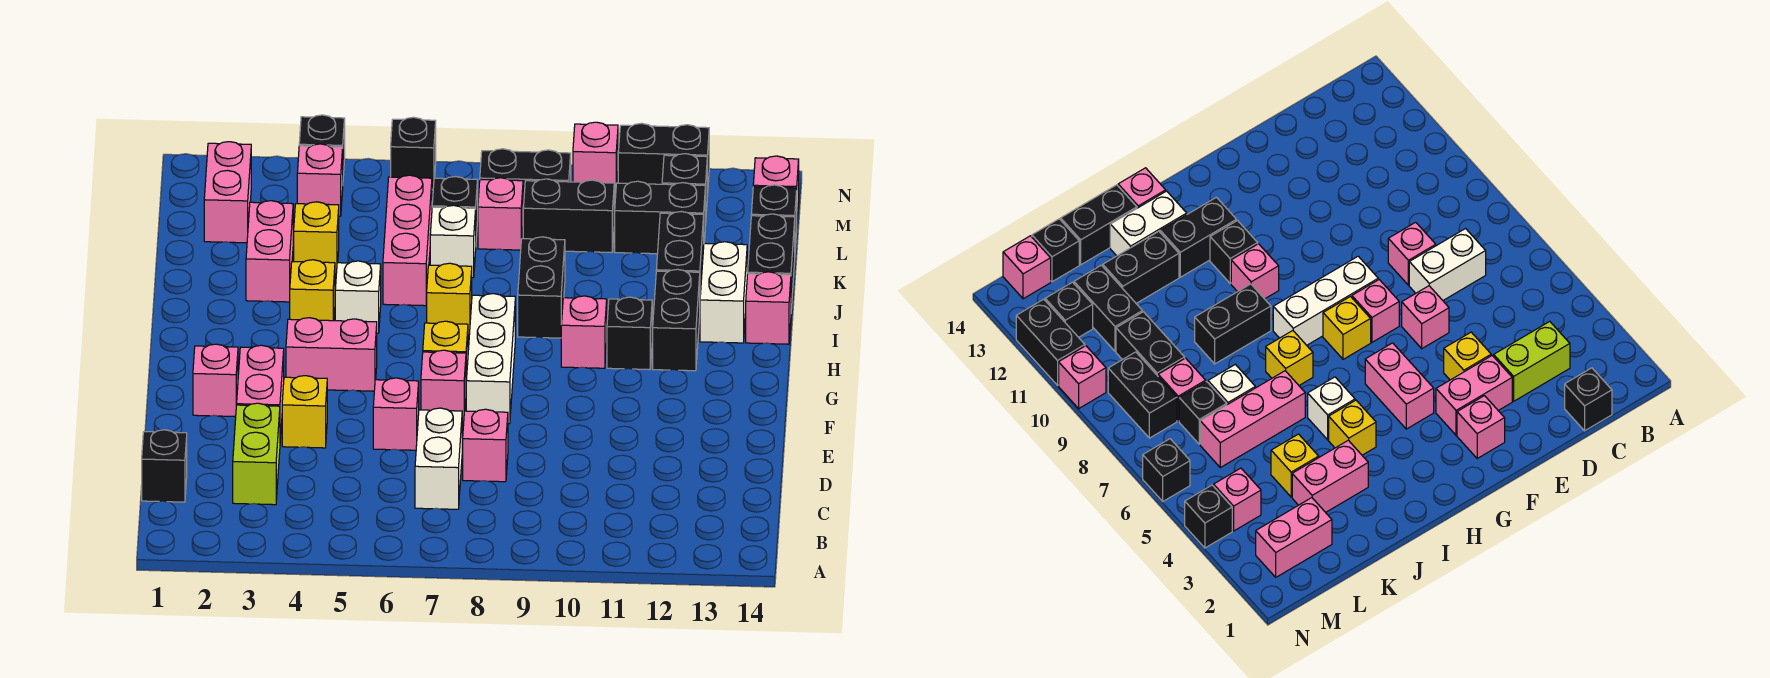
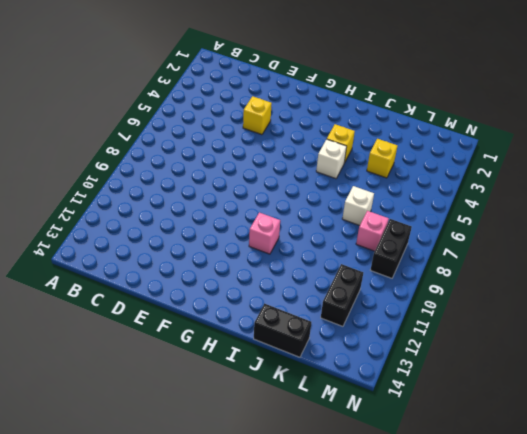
none -> black brick C1 level 1
none -> lime brick C3:D3 level 1
none -> white brick C7:D7 level 1
none -> pink brick D8 level 1

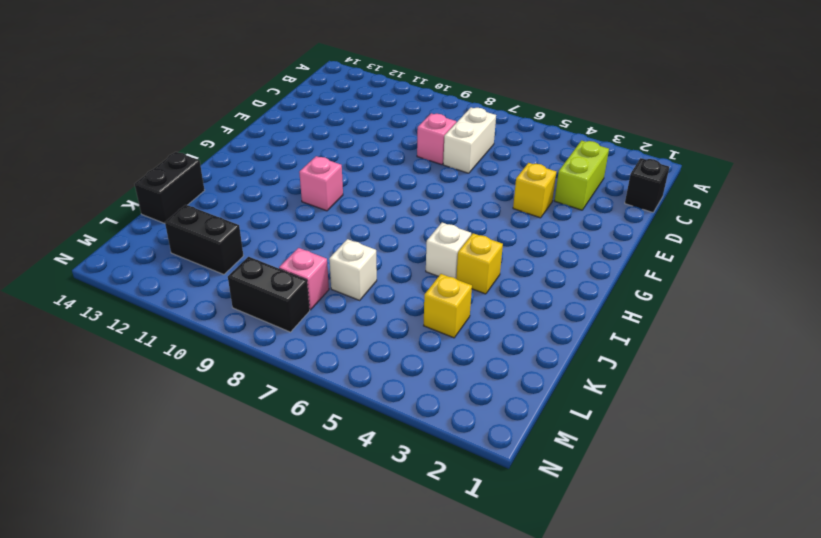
none -> pink brick E3:F3 level 1
none -> pink brick E6 level 1
none -> pink brick F2 level 1
none -> pink brick F7 level 1

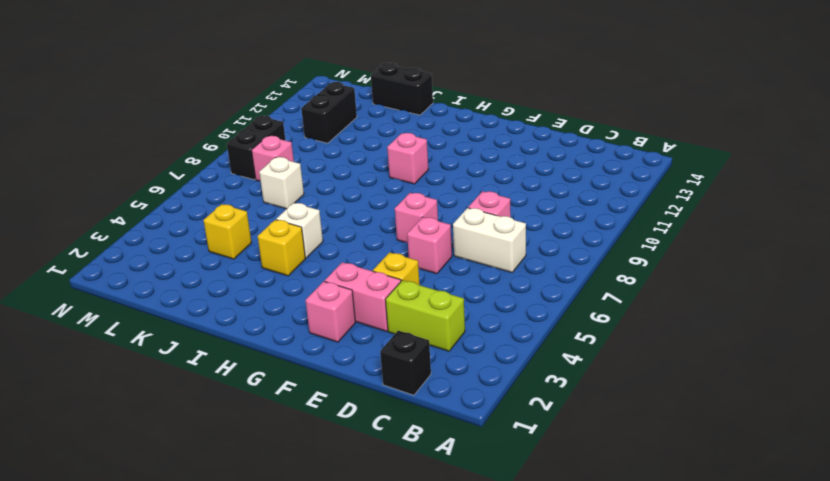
none -> white brick F8:H8 level 1
none -> pink brick G4:G5 level 1
none -> yellow brick G7 level 1
none -> black brick H11 level 1

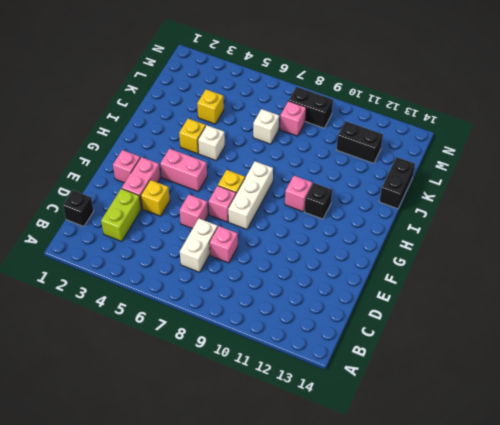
none -> black brick H12:I12 level 1
none -> yellow brick I7 level 1
none -> black brick I9:J9 level 1
none -> white brick I13:J13 level 1

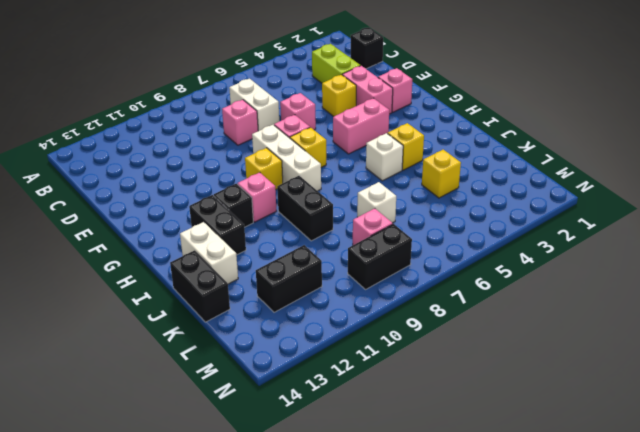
yellow brick G9 level 1 -> yellow brick I7 level 1
none -> pink brick I14 level 1
none -> pink brick J3:K3 level 1
none -> pink brick J6:L6 level 1
none -> black brick J12:K12 level 1

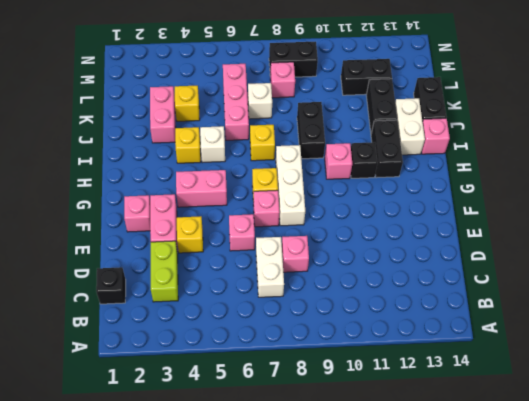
none -> pink brick L2:M2 level 1
none -> black brick L7 level 1
none -> black brick L9:L10 level 1
none -> black brick L14 level 1

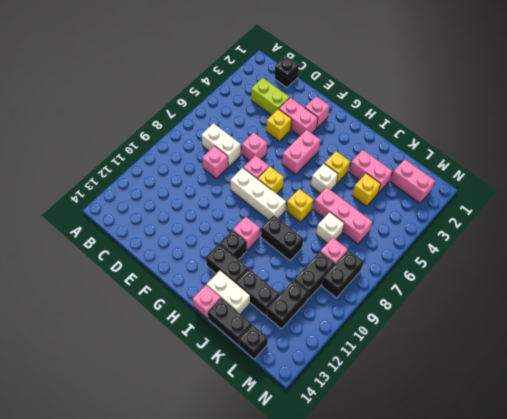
none -> black brick L7 level 1
none -> pink brick M4 level 1
none -> black brick M12 level 1
none -> pink brick M14 level 1

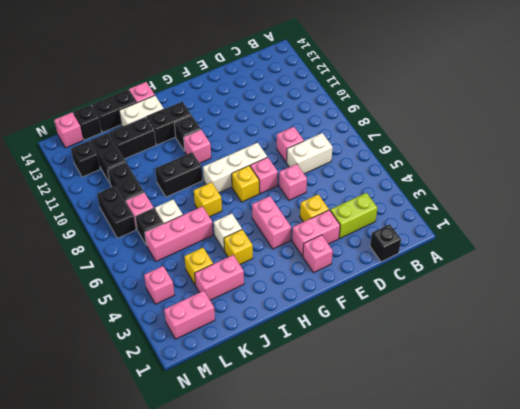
none -> black brick N4 level 1
none -> black brick N6 level 1
none -> pink brick N10 level 1
none -> black brick N11:N12 level 1

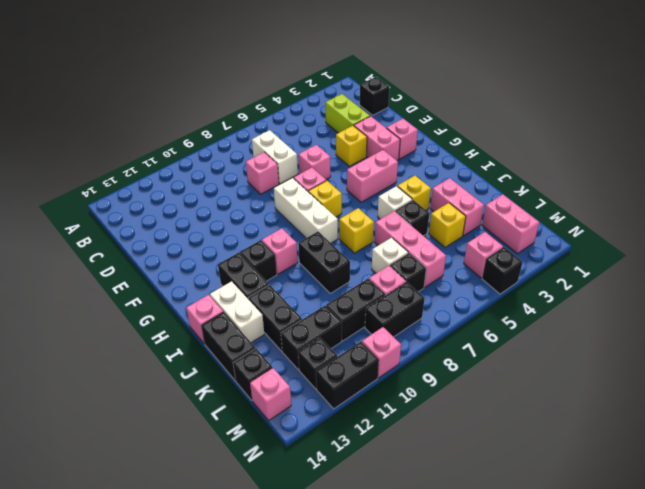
black brick J5 level 1 -> black brick N6 level 1

